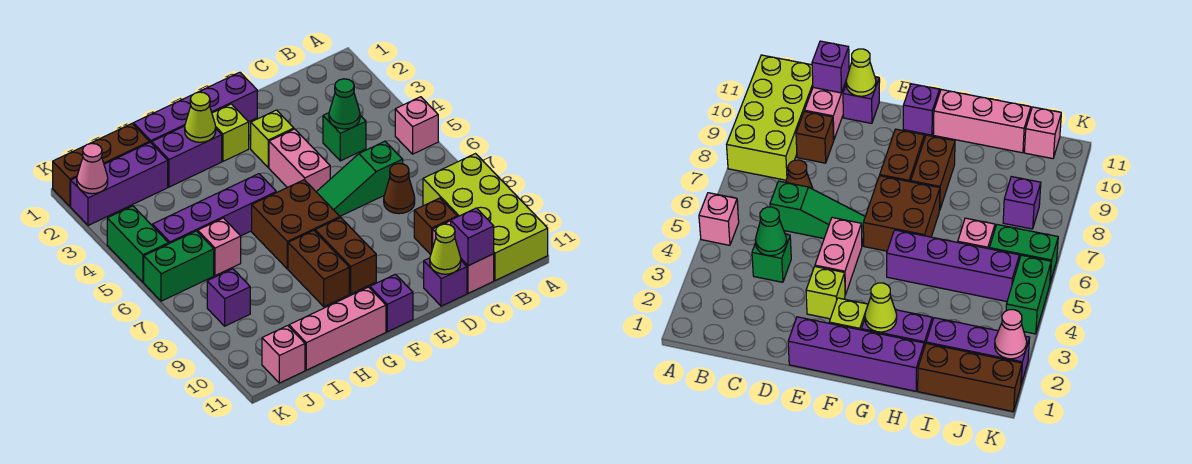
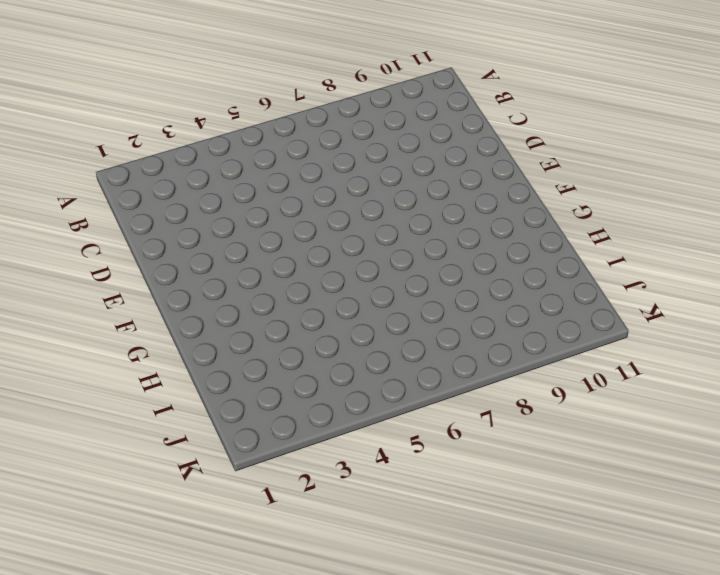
none -> pink brick A5 level 1
none -> lime brick A8:B11 level 1
none -> green brick C4 level 1
none -> green slope C6:E6 level 1 top C

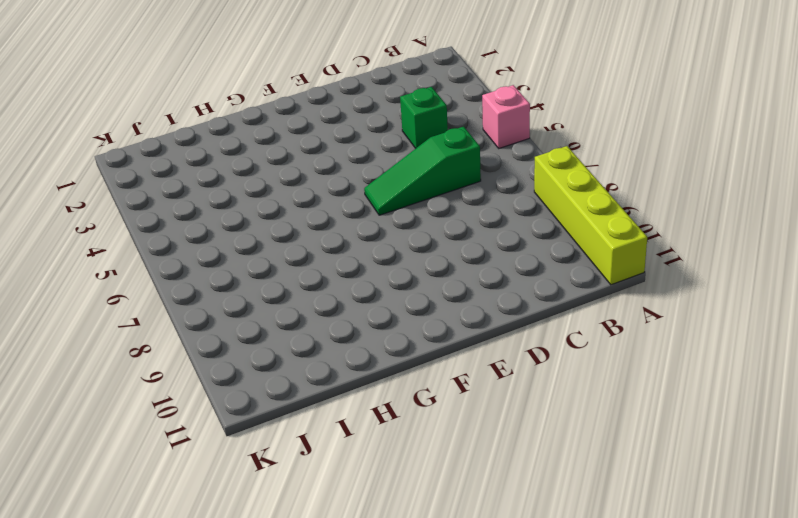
lime brick A8:A11 level 1 -> lime brick A8:B11 level 1
none -> brown cone C7 level 1
none -> brown brick C9 level 1
none -> pink brick C10:C11 level 1
none -> purple brick D11 level 1

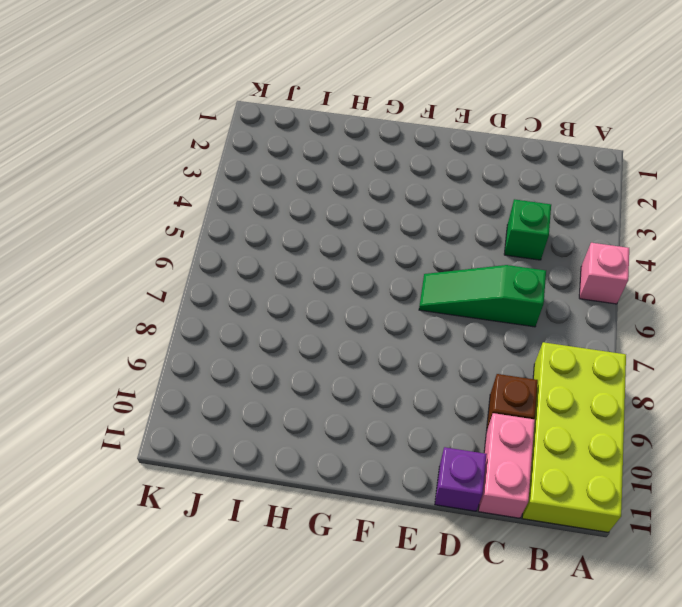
none -> brown cone C7 level 1
none -> purple brick E1:H1 level 1
none -> lime brick E3 level 1
none -> pink brick E4:E5 level 1

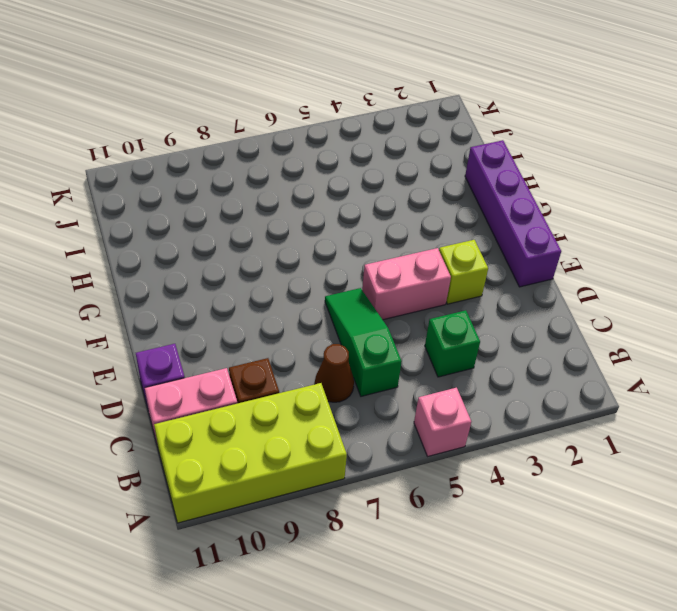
none -> lime brick F2 level 1
none -> brown brick F6:G7 level 1
none -> brown brick F8:F9 level 1
none -> purple brick F11 level 1

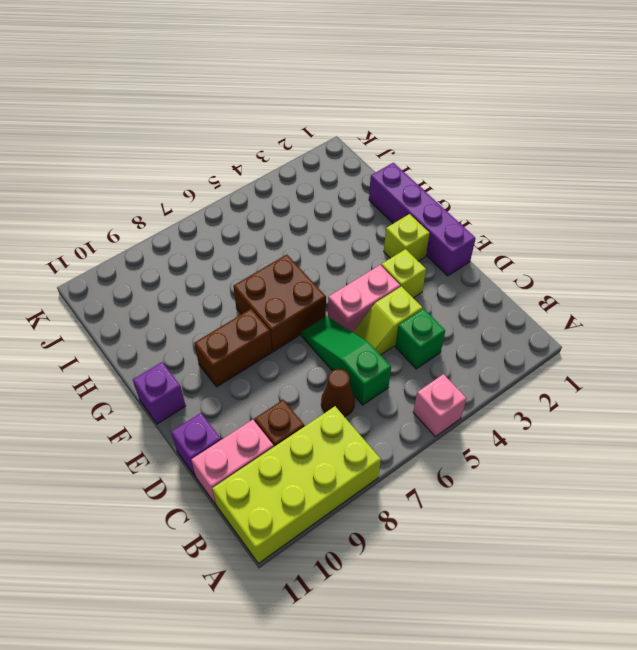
lime slope D4:D5 level 1 top 4 -> none
none -> purple brick G2:H2 level 1
none -> purple brick G5:J5 level 1
none -> brown brick G8:G9 level 1
none -> pink brick G11:I11 level 1

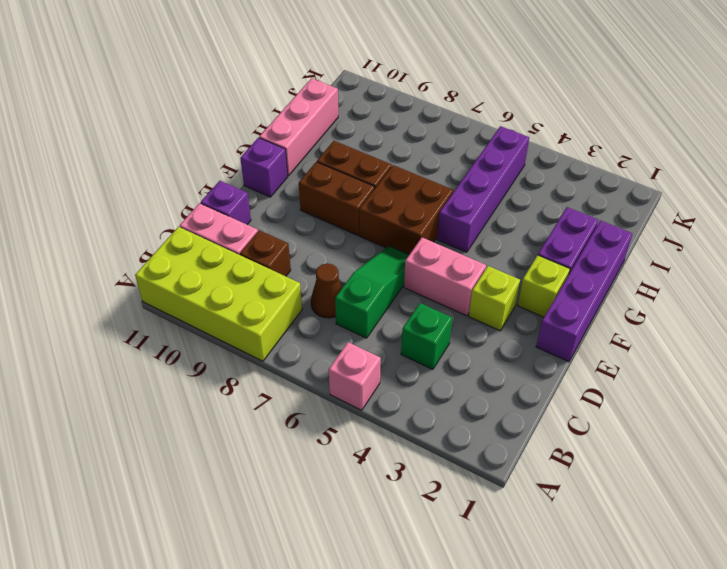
none -> brown brick I1:K1 level 1
none -> purple brick I2:K2 level 1
none -> pink brick I6 level 1
none -> green brick J6:K6 level 1

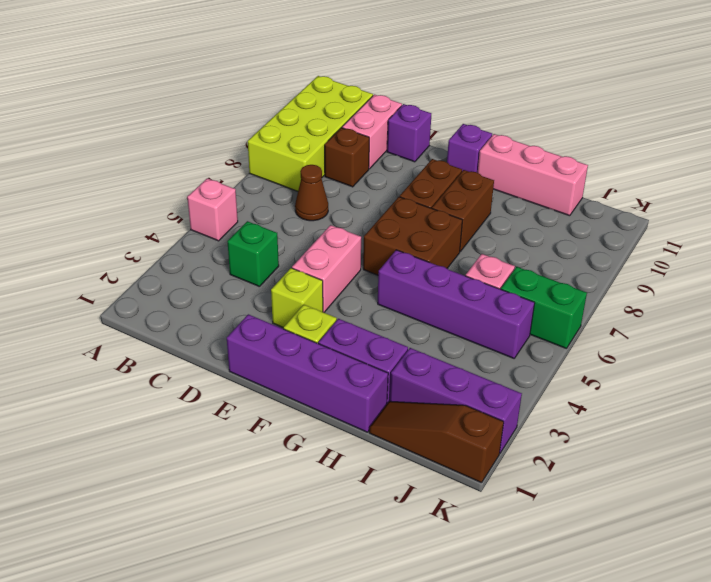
brown slope I1:K1 level 1 top K -> brown brick I1:K1 level 1
none -> green slope C6:E6 level 1 top C
none -> purple brick J8 level 1
none -> pink brick J11 level 1
none -> green brick K4:K5 level 1

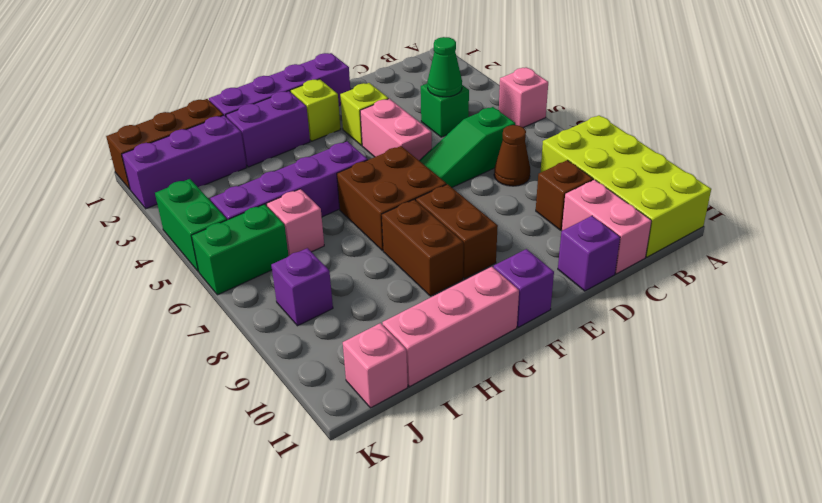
none -> purple brick C11 level 2
none -> lime cone D11 level 2
none -> lime cone G2 level 2
none -> pink cone K2 level 2

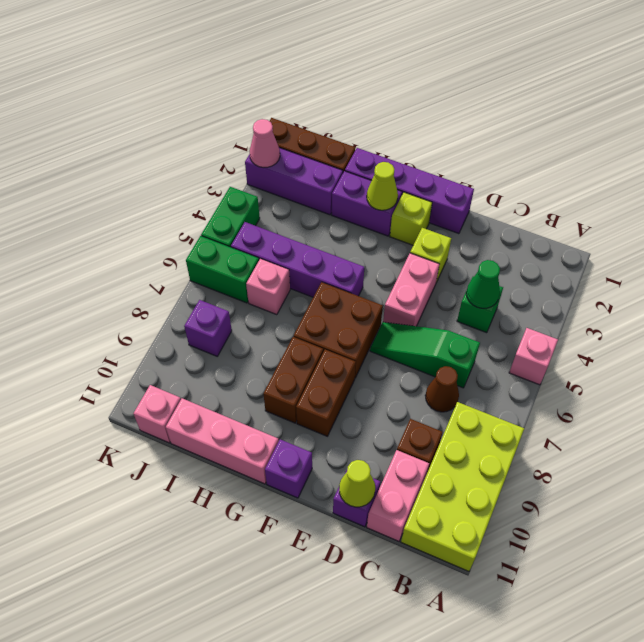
none -> purple brick C11 level 2

